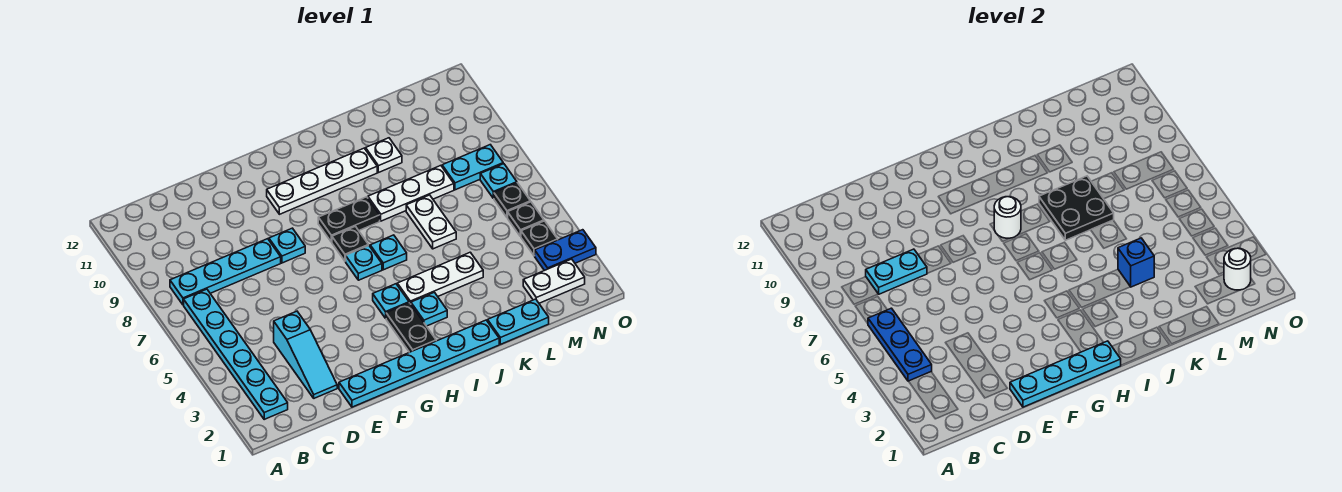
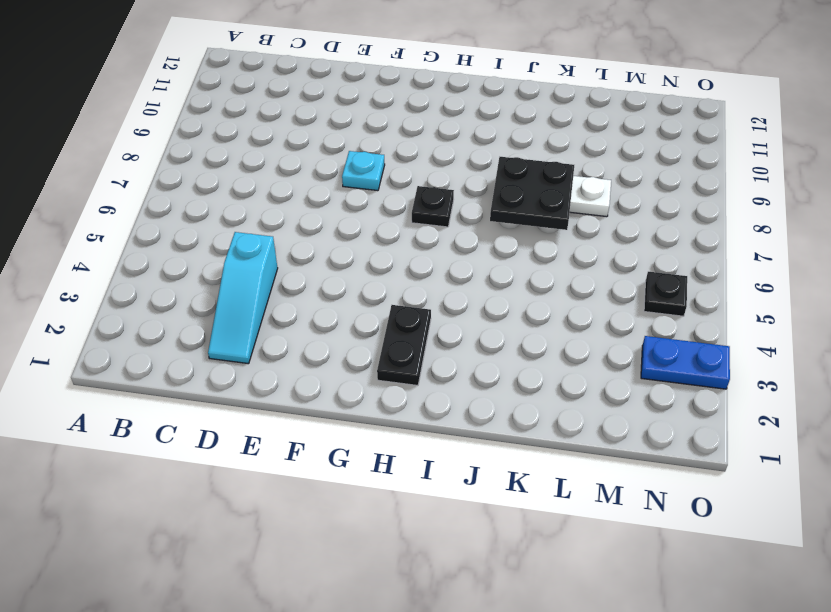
none -> cyan plate B2:B7 level 1
none -> cyan plate B8:E8 level 1
none -> cyan plate E1:J1 level 1
none -> white plate G10:J10 level 1

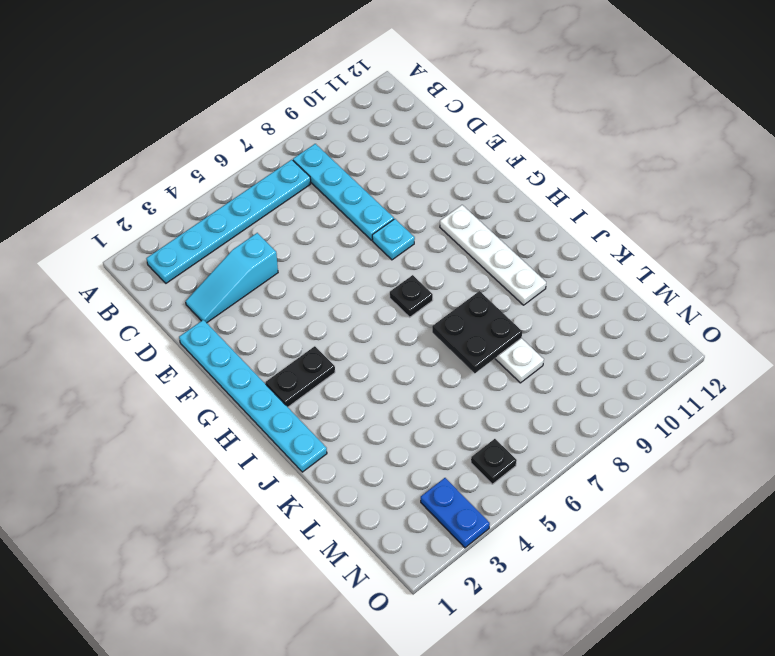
none -> cyan plate H4 level 1
none -> cyan plate H6 level 1
none -> black plate H8:I8 level 1
none -> cyan plate I3 level 1

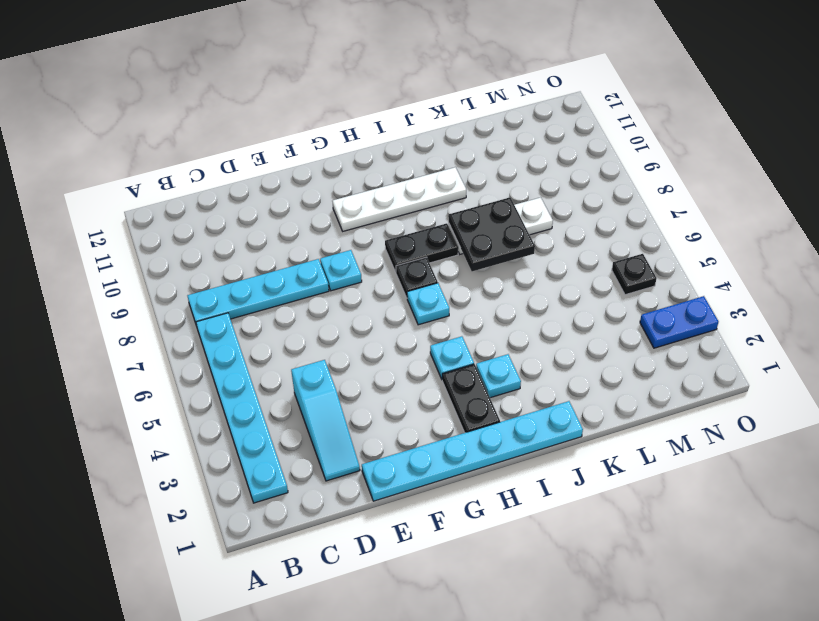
none -> white plate I4:K4 level 1
none -> cyan plate I6 level 1
none -> cyan plate K1:L1 level 1
none -> white plate K6:K7 level 1

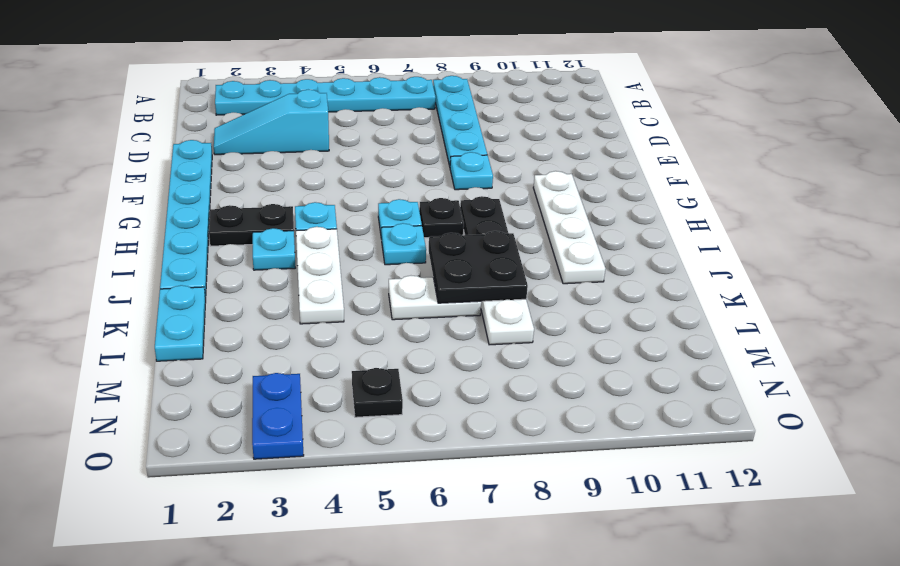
none -> white plate K10 level 1
none -> white plate M2:N2 level 1
none -> cyan plate M8:N8 level 1
none -> black plate N4 level 1

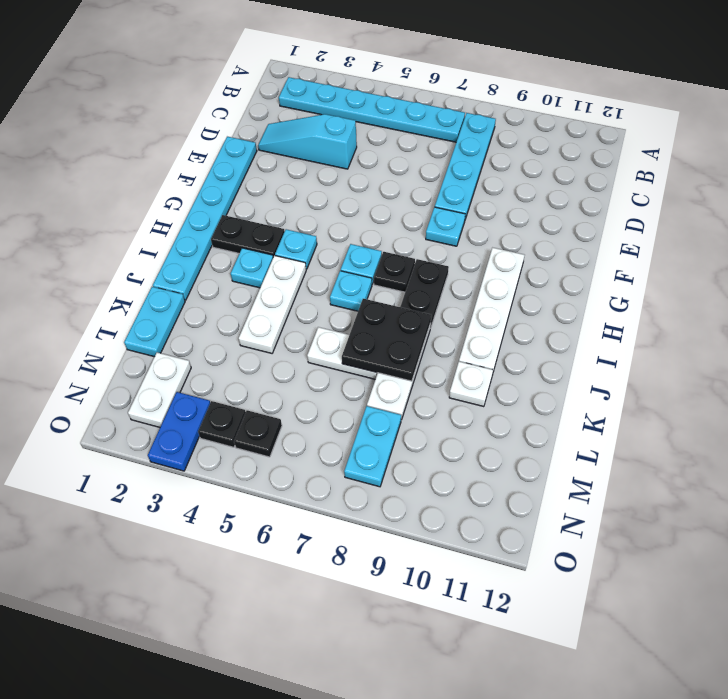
none -> black plate N6 level 1
none -> cyan plate N7 level 1
none -> blue plate B4:B6 level 2
none -> cyan plate C8:D8 level 2

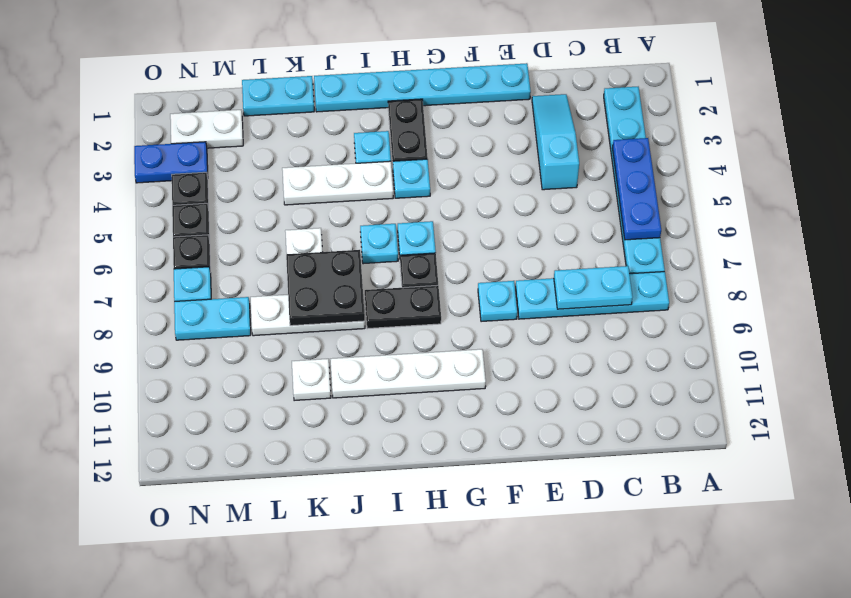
none -> cyan plate E1:H1 level 2
none -> white round brick H8 level 2
none -> blue brick K4 level 2
none -> white round brick N2 level 2

